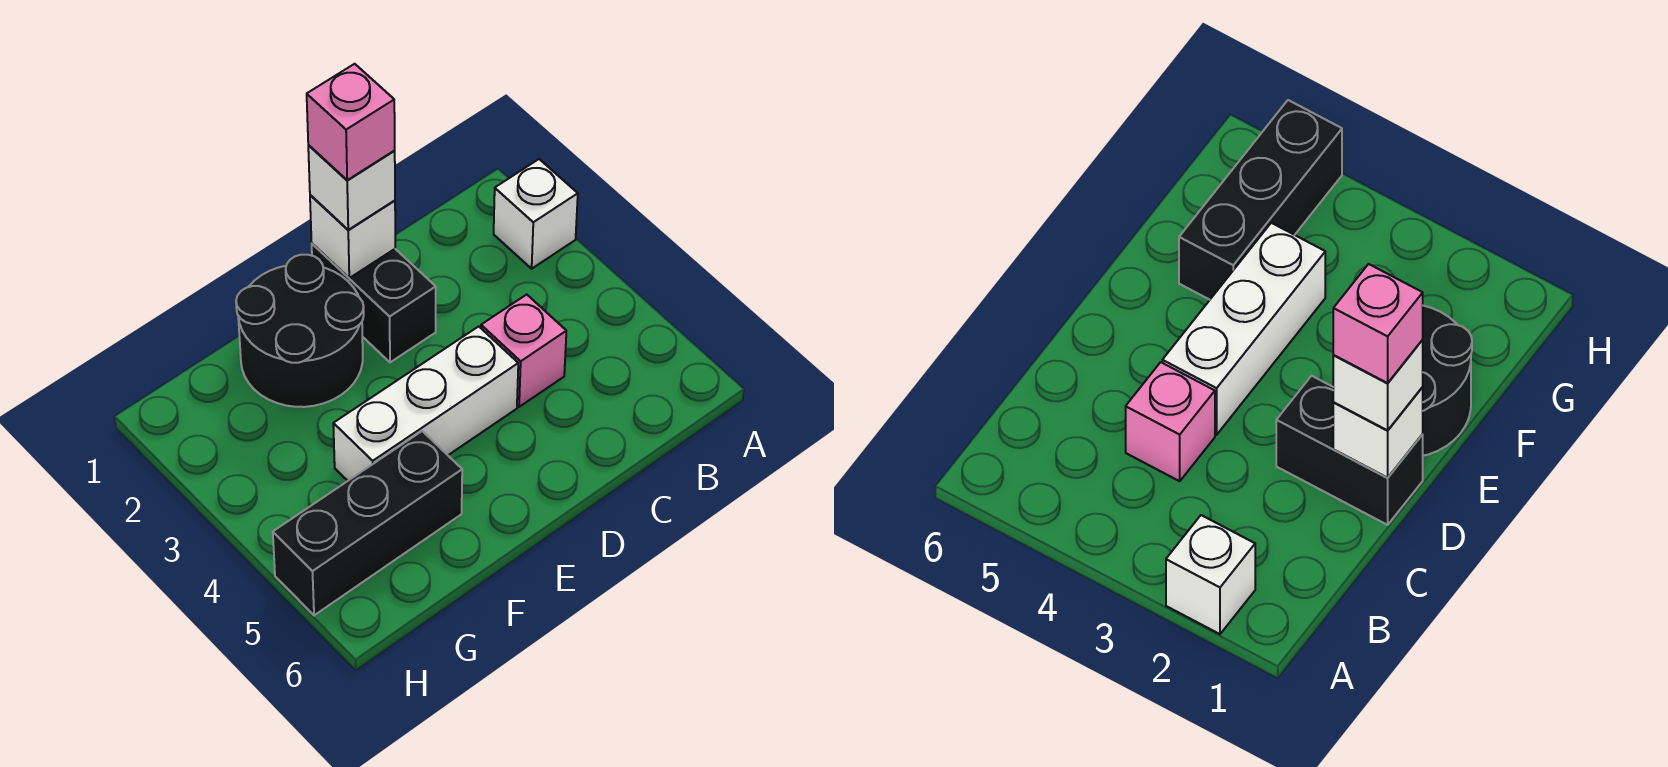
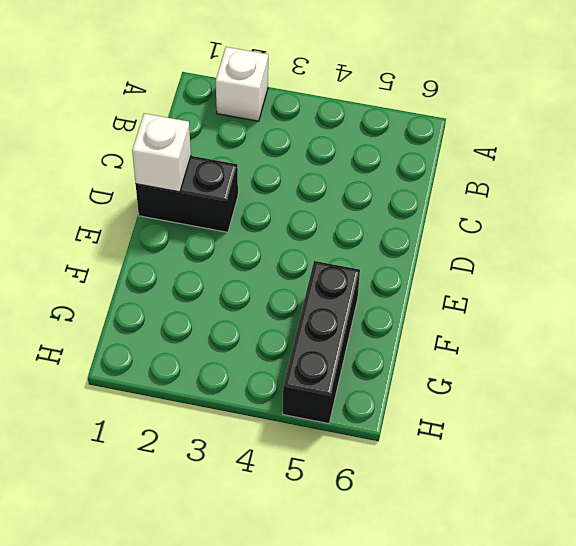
none -> pink brick C4 level 1
none -> white brick D4:F4 level 1

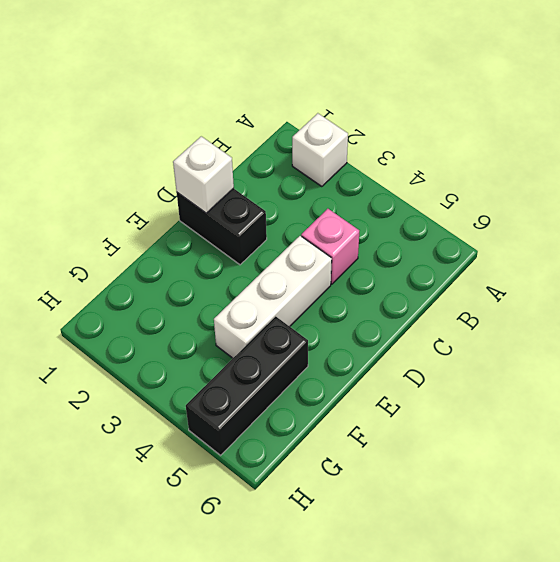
none -> black round brick E1:F2 level 1
none -> white brick D1 level 3

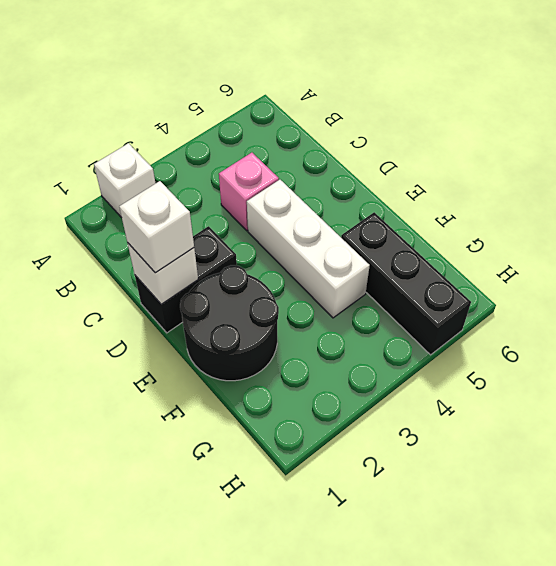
none -> pink brick D1 level 4

